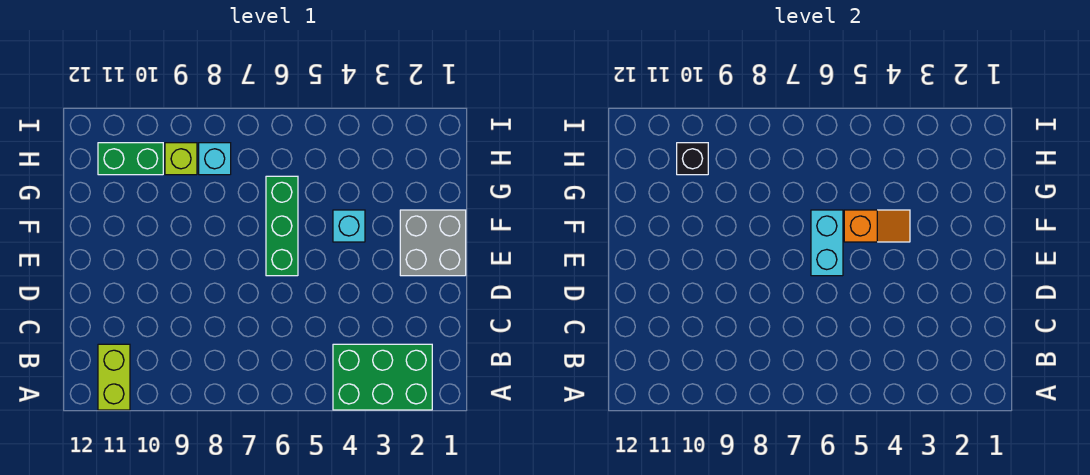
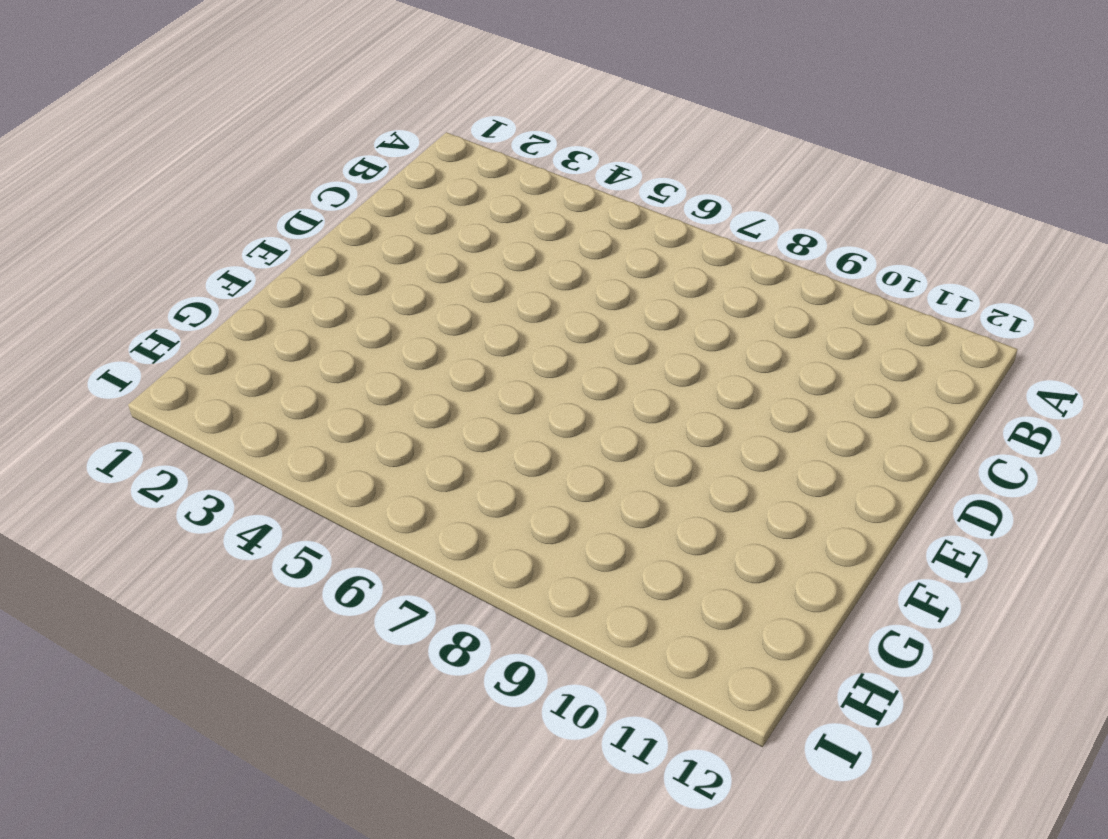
none -> green brick A2:B4 level 1
none -> lime brick A11:B11 level 1

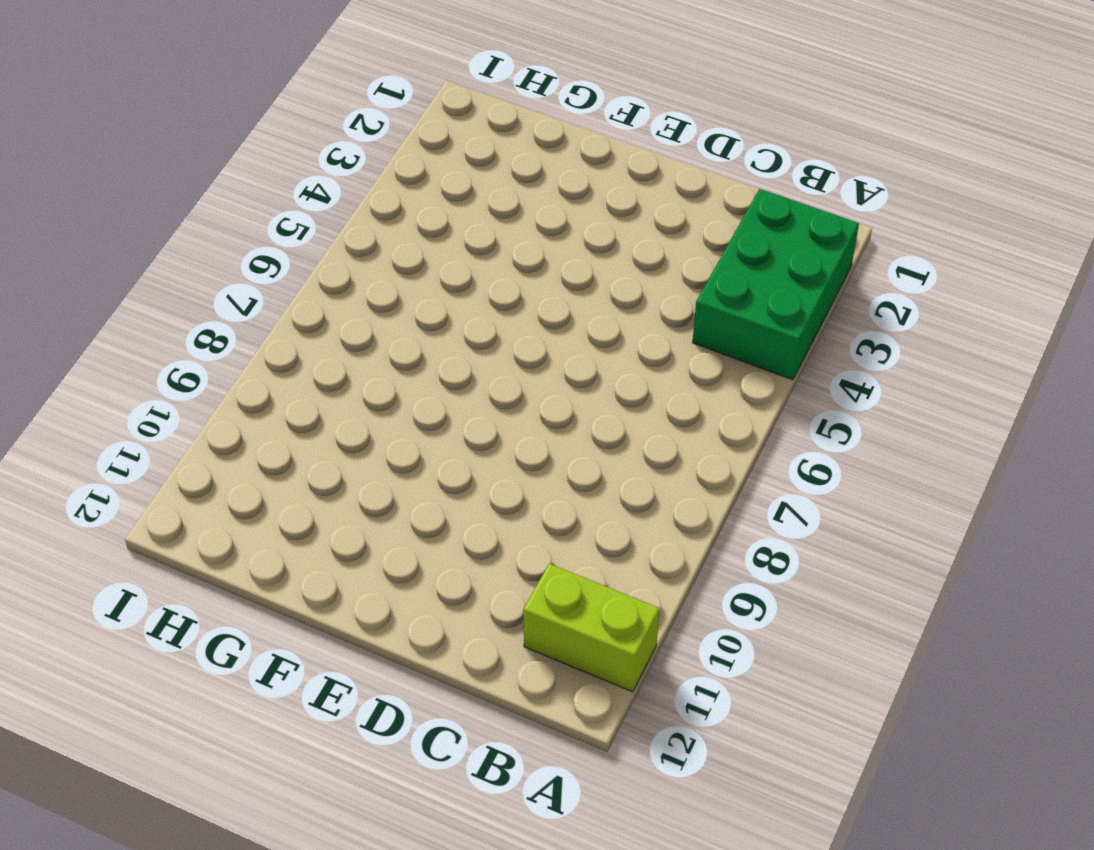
none -> grey brick E1:F2 level 1
none -> green brick E6:G6 level 1

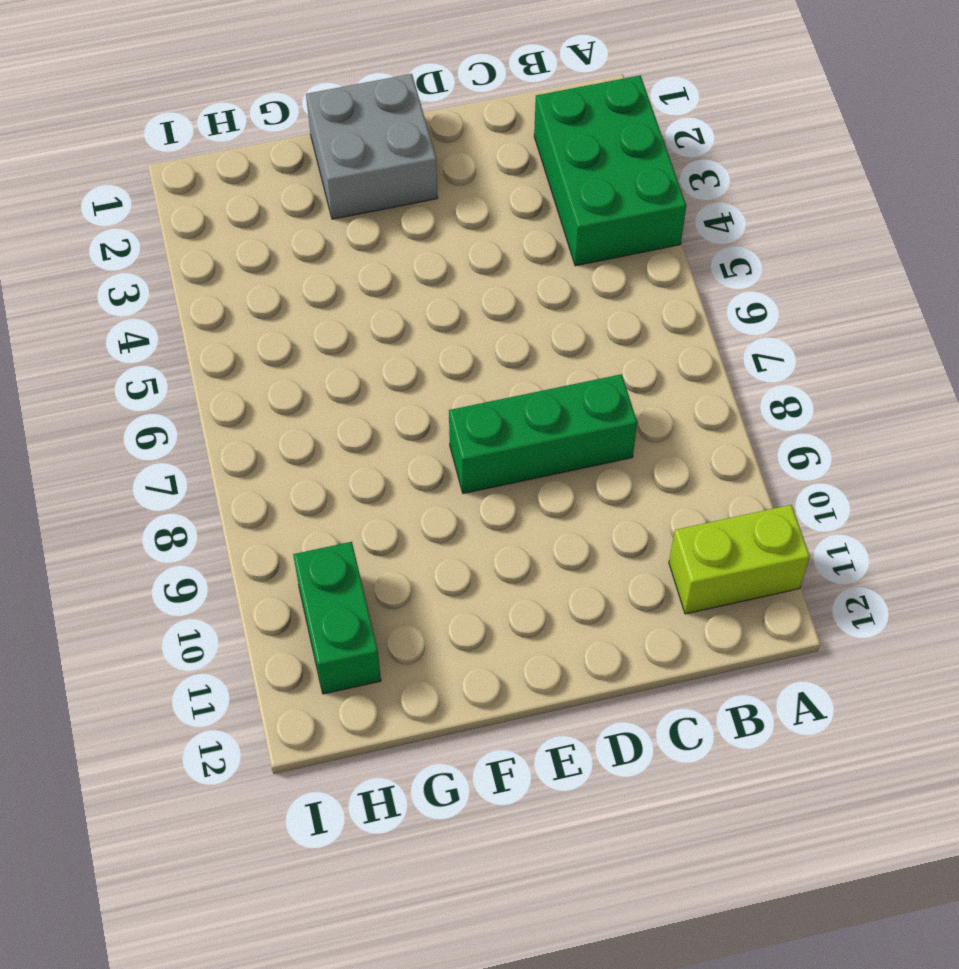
green brick C8:E8 level 1 -> green brick E6:G6 level 1
none -> cyan brick F4 level 1
none -> cyan brick H8 level 1

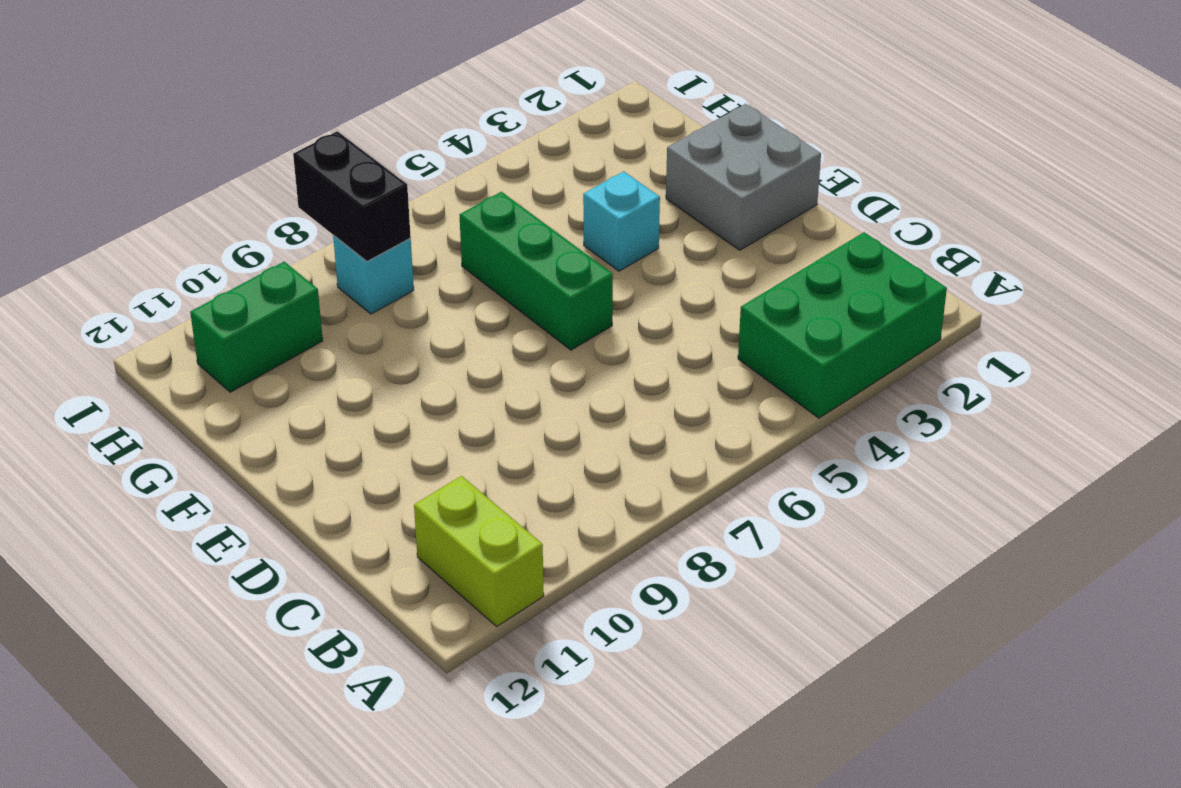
black brick H8:I8 level 2 -> none
none -> lime brick H9 level 1
none -> cyan brick E6:F6 level 2

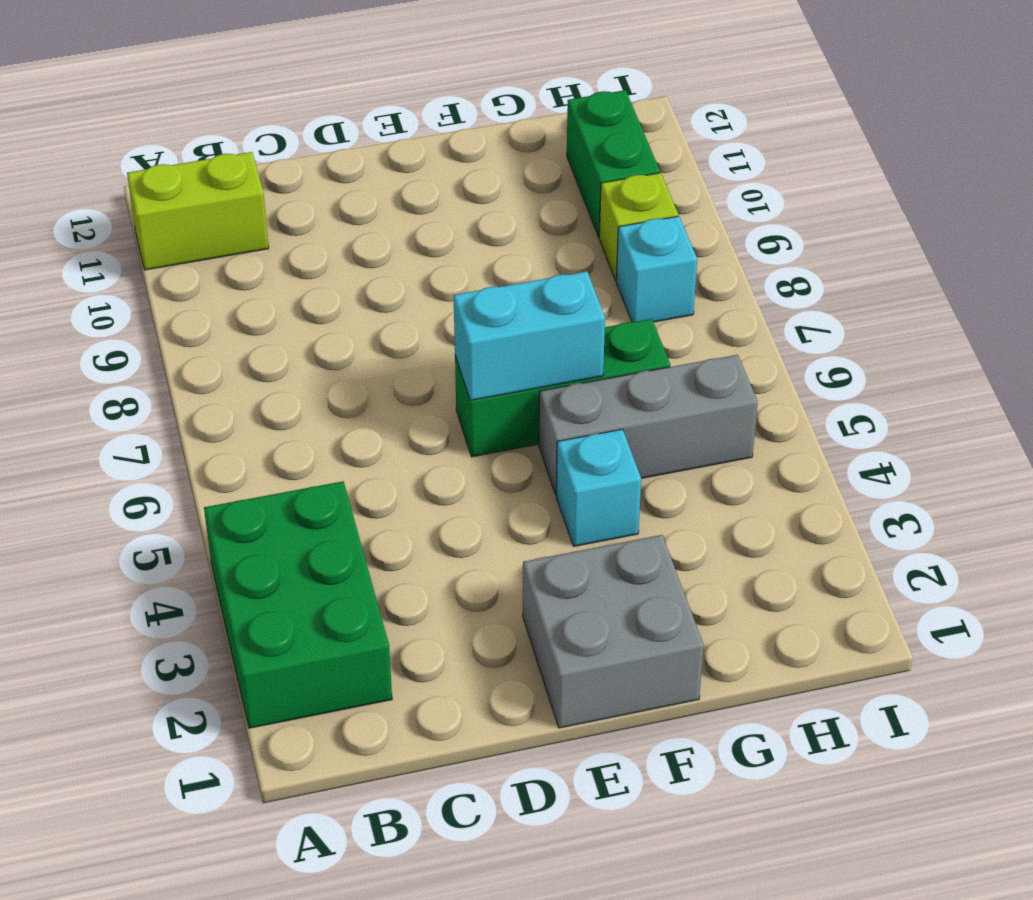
grey brick F5:H5 level 1 -> none
none -> orange slope F4:F5 level 2 top 5
none -> black brick H10 level 2

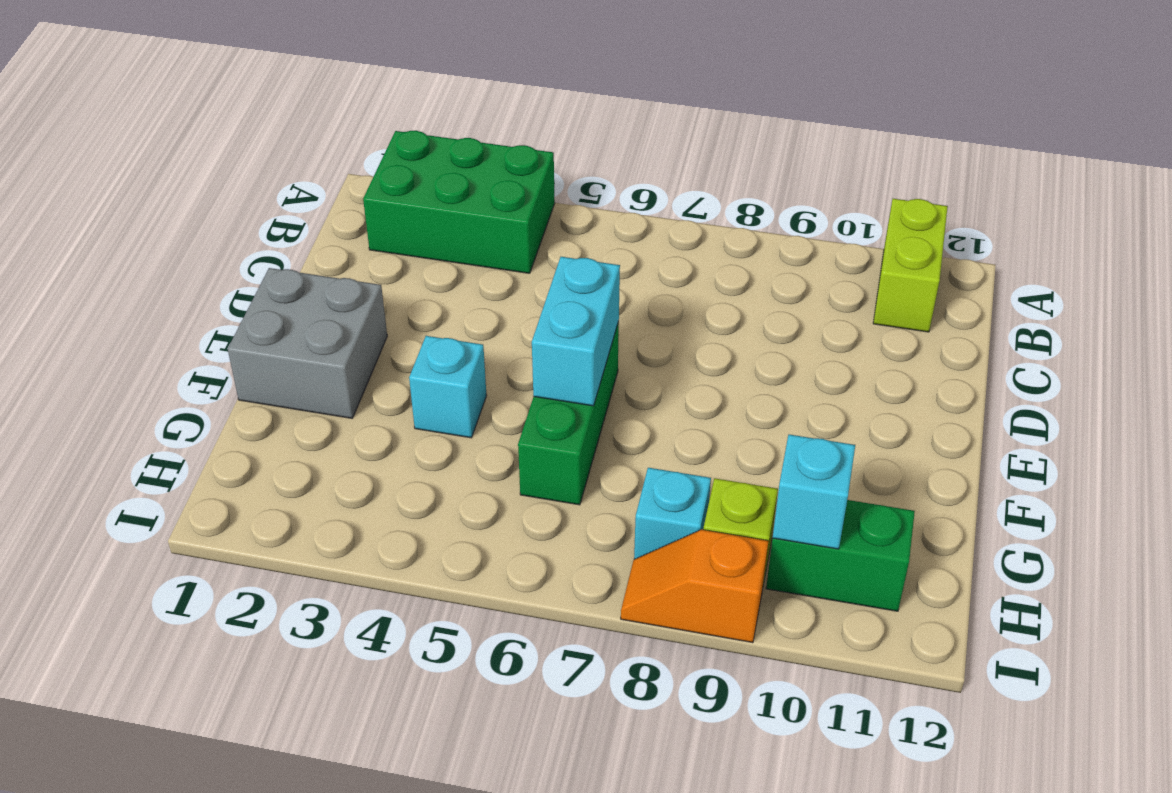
cyan brick H10 level 2 -> black brick H10 level 2
orange slope I8:I9 level 1 top 9 -> orange slope F4:F5 level 2 top 5

